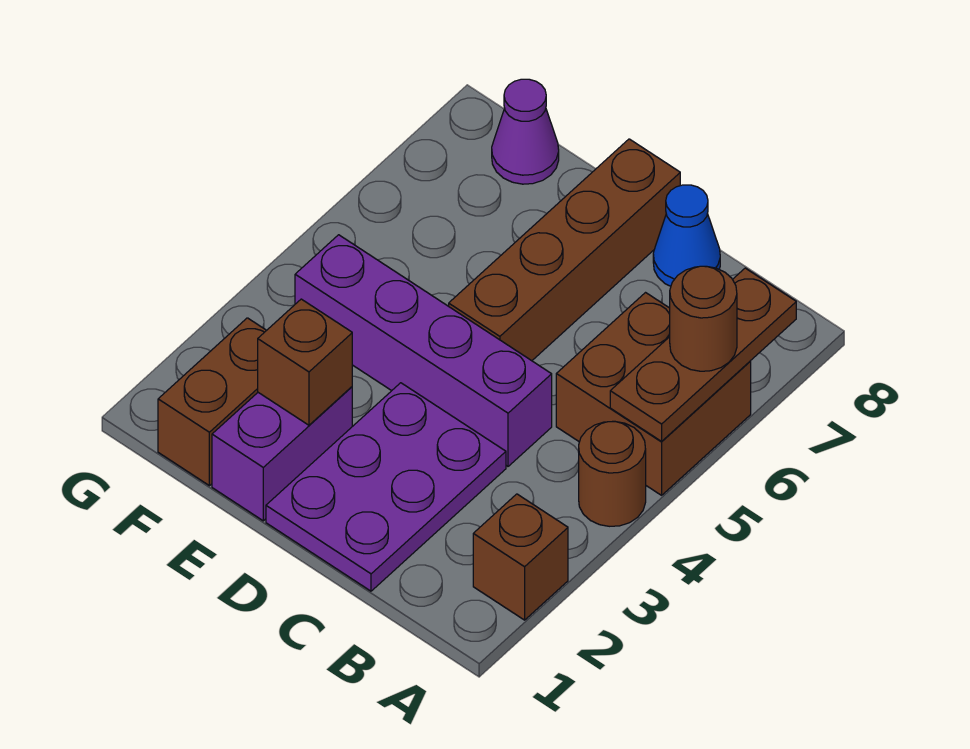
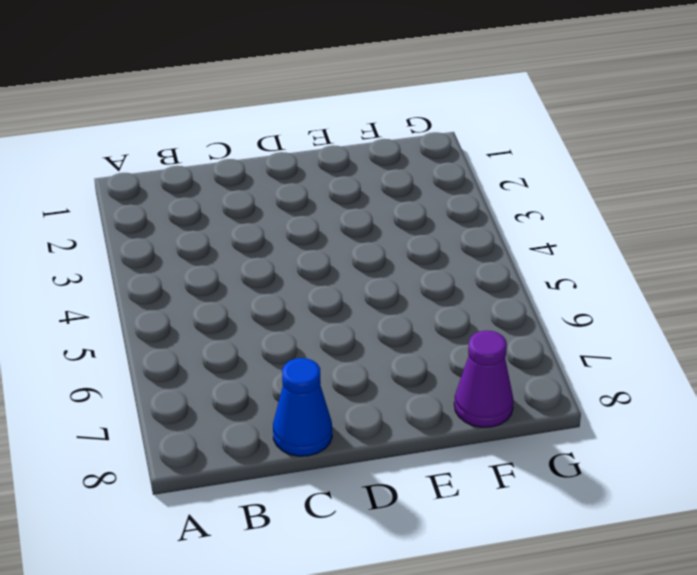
none -> brown brick A2 level 1
none -> brown round brick A4 level 1
none -> brown brick A5:B6 level 1

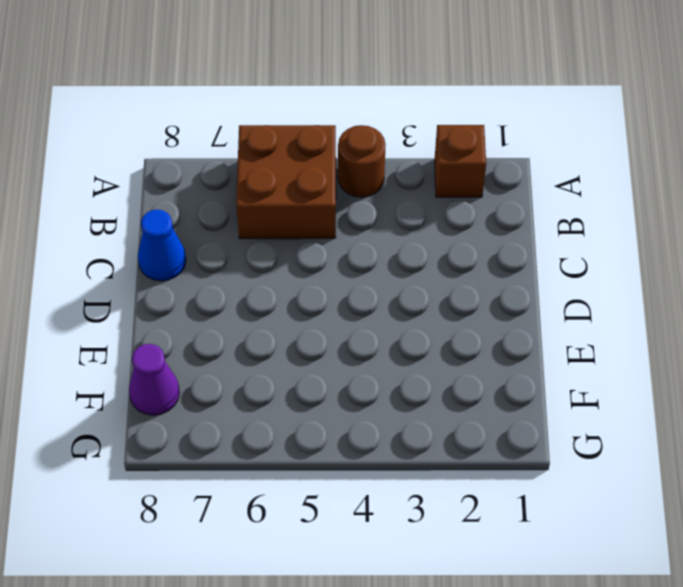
none -> purple plate C1:D3 level 1
none -> purple brick C4:F4 level 1
none -> brown brick D5:D8 level 1

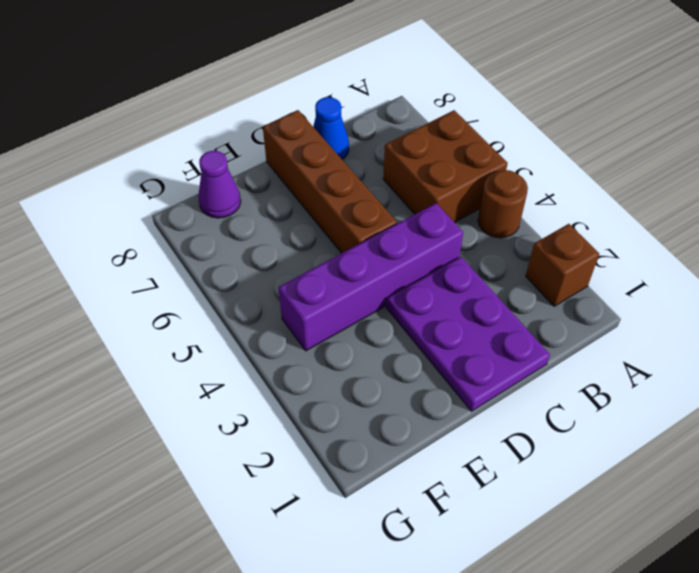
none -> purple brick E1:E2 level 1
none -> brown brick F1:F2 level 1
none -> brown plate A5:A7 level 2

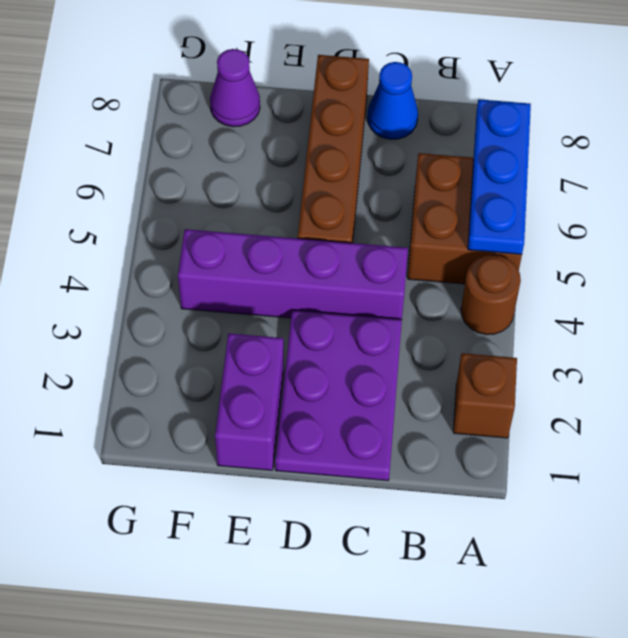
blue plate A5:A7 level 2 -> brown plate A5:A7 level 2
none -> brown brick F1:F2 level 1
none -> brown brick E2 level 2
none -> brown round brick A6 level 3

